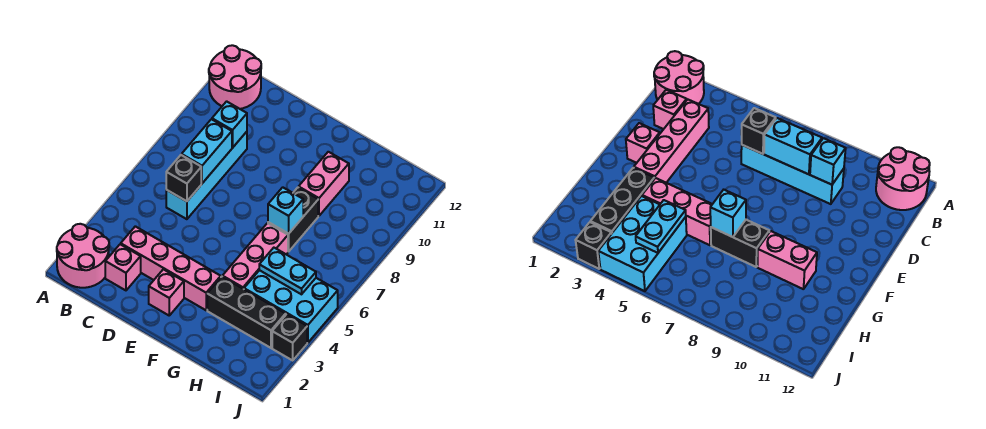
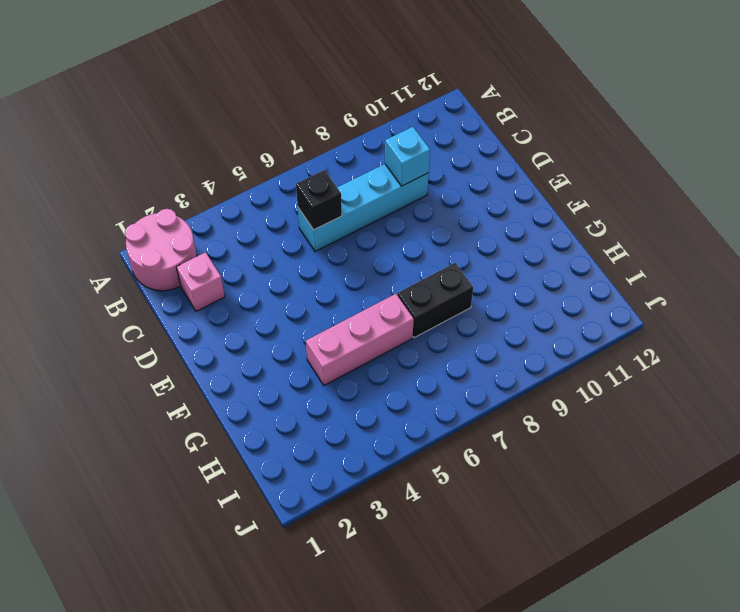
none -> pink round brick A11:B12 level 1
none -> pink brick C3:F3 level 1
none -> pink brick E2 level 1

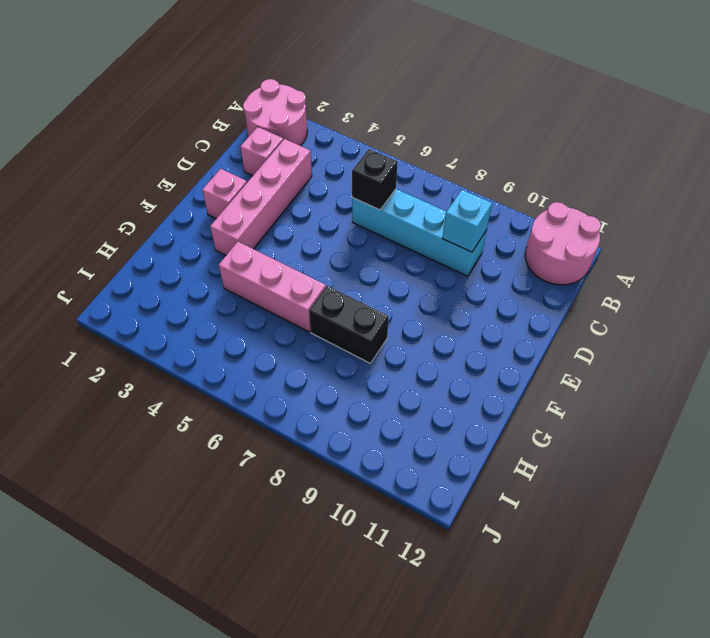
none -> black brick G3:I3 level 1
none -> pink brick G9:G10 level 1
none -> cyan brick H4:J5 level 1

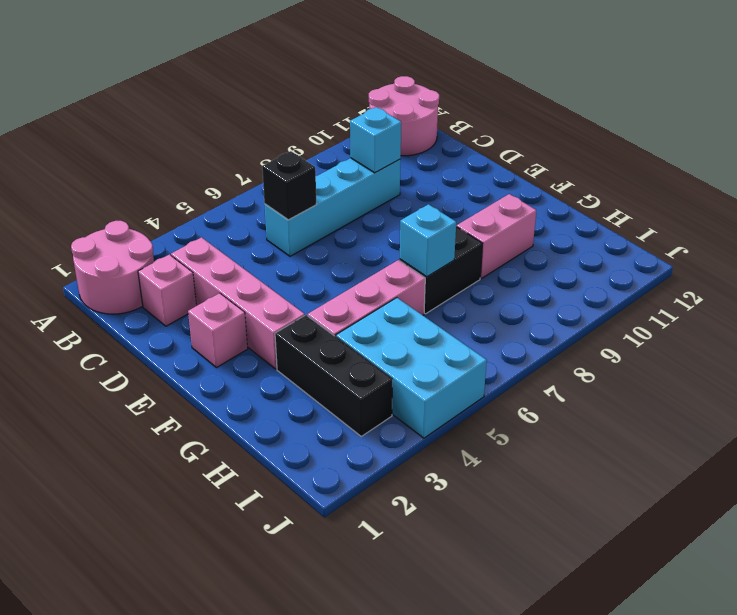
none -> black brick J3 level 1
none -> cyan brick C7:C8 level 2
none -> cyan plate H5:I5 level 2

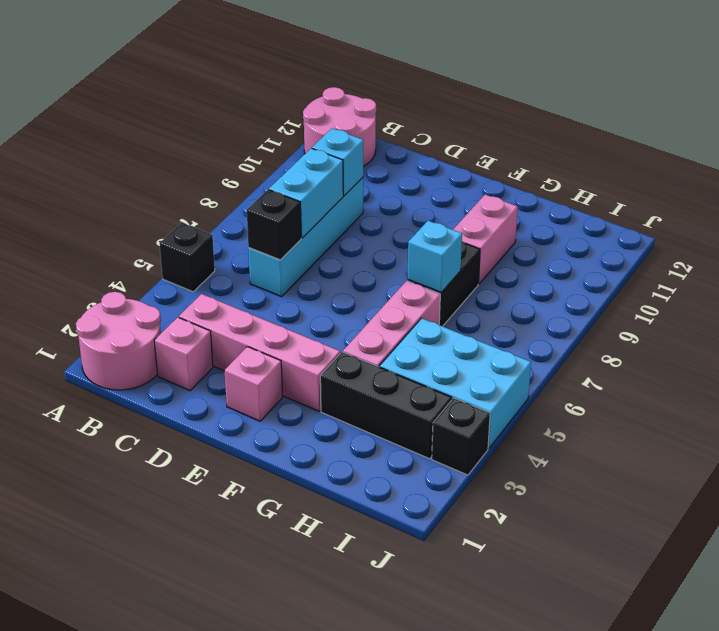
black brick A5 level 1 -> none
none -> cyan plate H5:I5 level 2

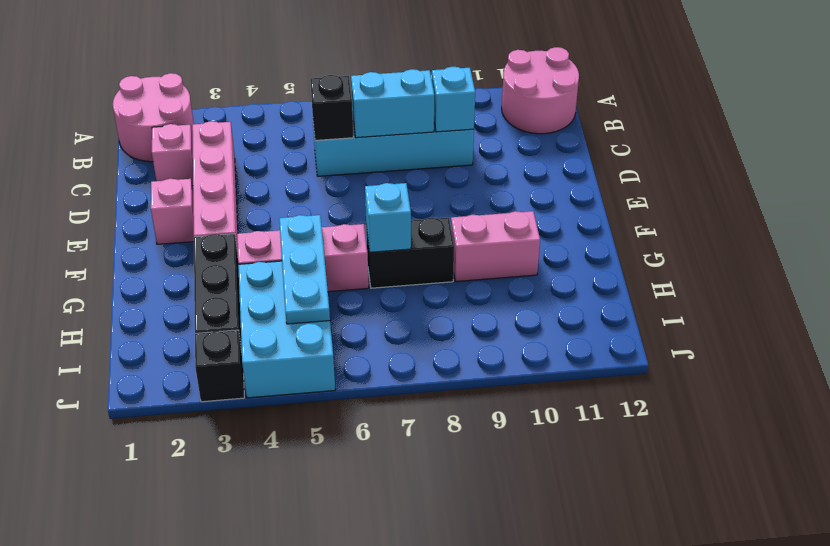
cyan plate G5:I5 level 2 -> cyan plate H5:I5 level 2

